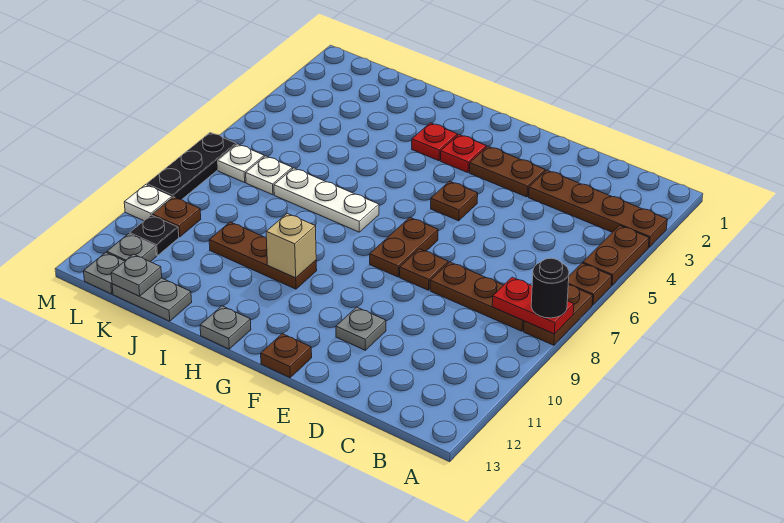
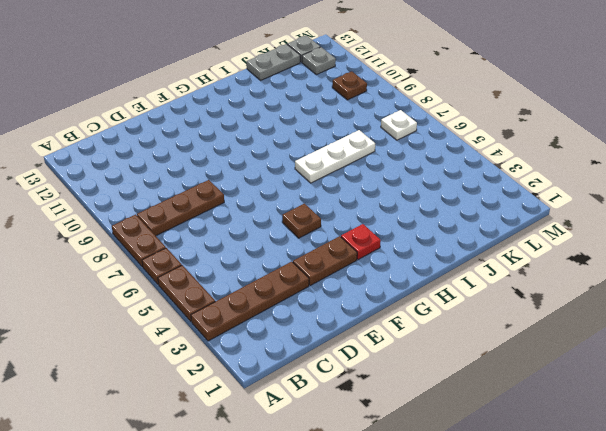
none -> brown plate E8 level 1
none -> grey plate E11 level 1
none -> brown plate F7:F8 level 1

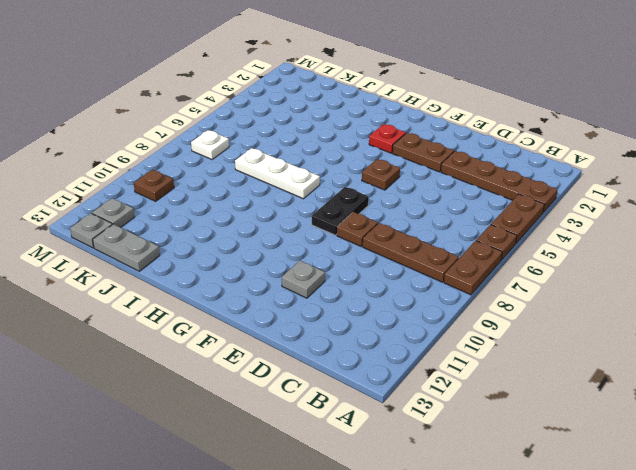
black plate F7:F8 level 1 -> brown plate F7:F8 level 1
none -> brown plate F13 level 1
none -> red plate H3 level 1
none -> brown plate H10:J10 level 1

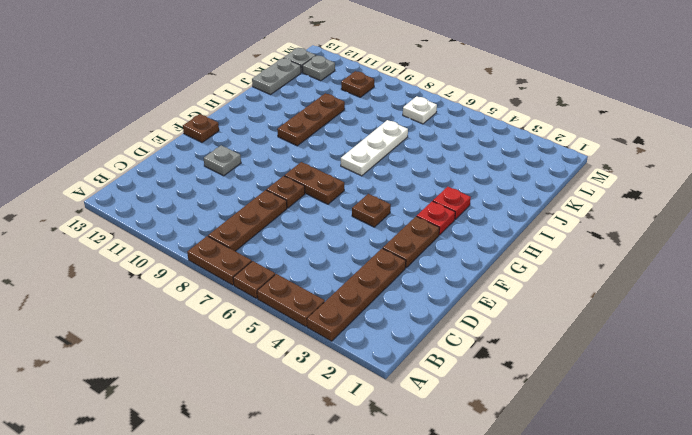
none -> grey plate H13 level 1
none -> white plate K7 level 1
none -> black plate L11 level 1

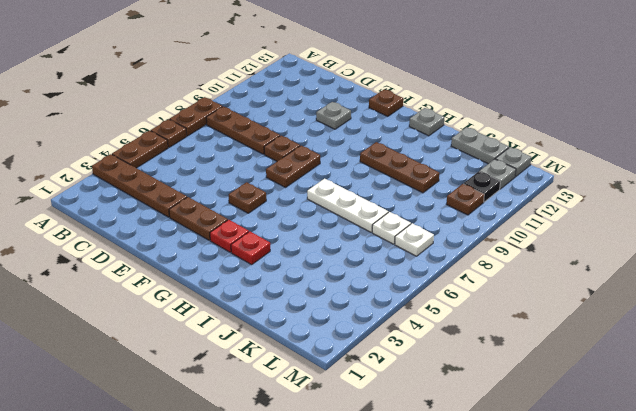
none -> black plate M7:M9 level 1
none -> white plate M10 level 1
none -> red plate A8:B8 level 2

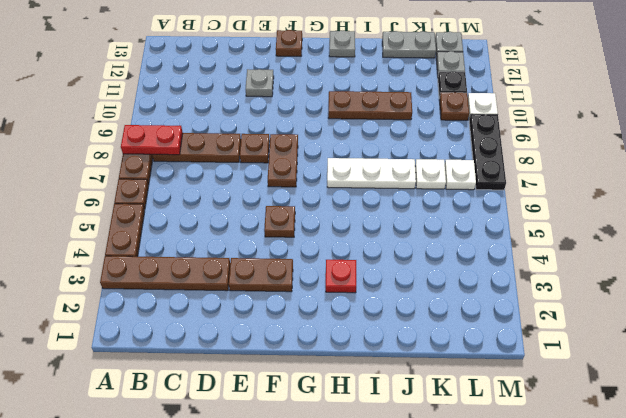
none -> red plate G3 level 1
none -> tan brick H10 level 2
none -> grey plate K13 level 2

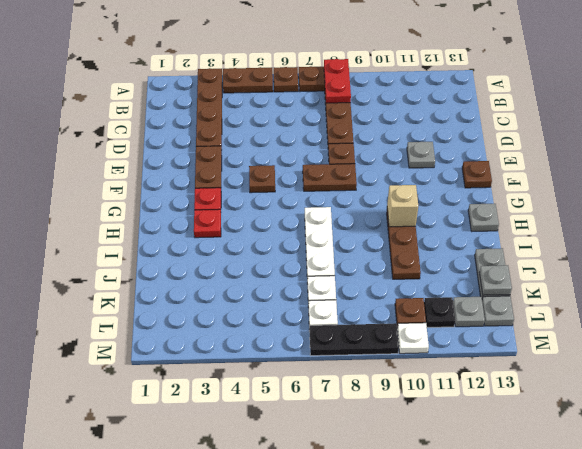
none -> black round brick A8 level 3

